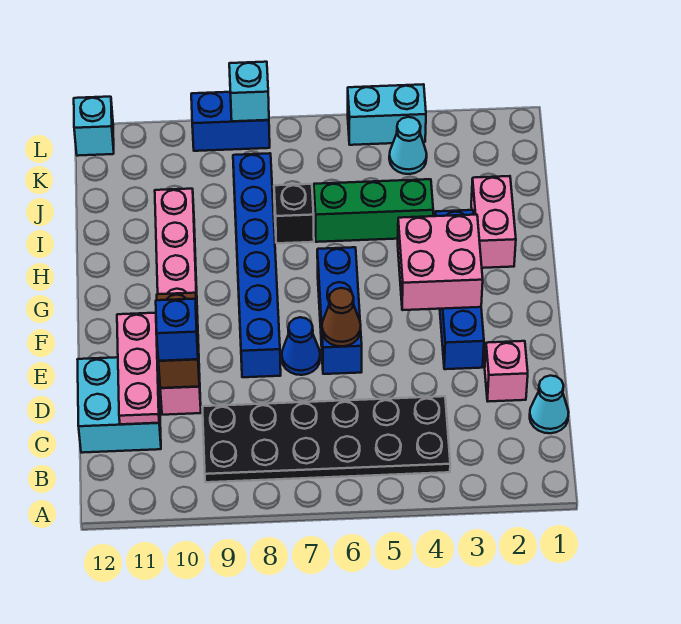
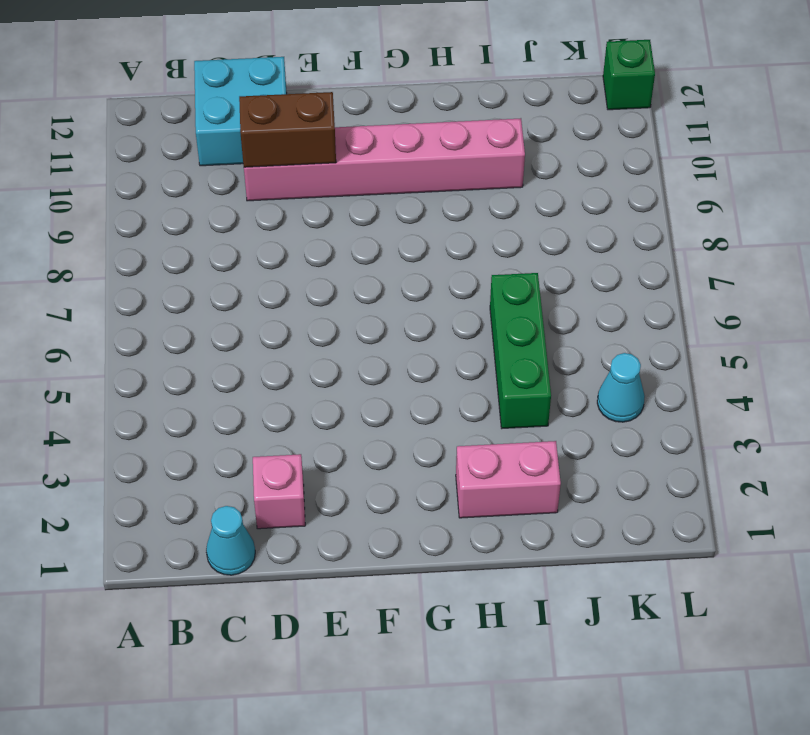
green brick L12 level 1 -> cyan brick L12 level 1
none -> black plate B4:C9 level 1
none -> blue brick E3:H3 level 1
none -> blue brick E6:G6 level 1

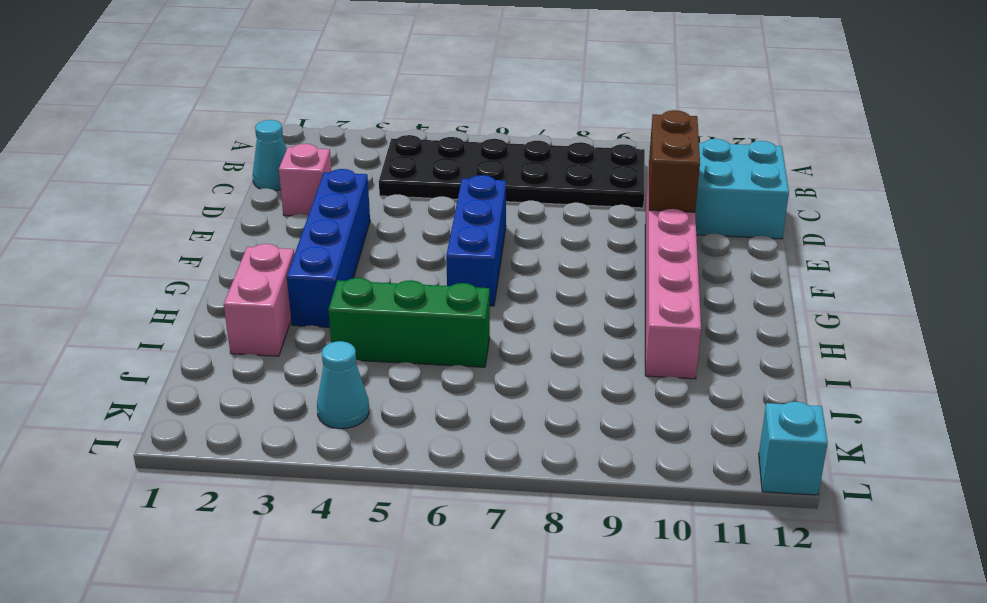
none -> blue cone E7 level 1
none -> blue brick E8:J8 level 1
none -> black brick I7 level 1

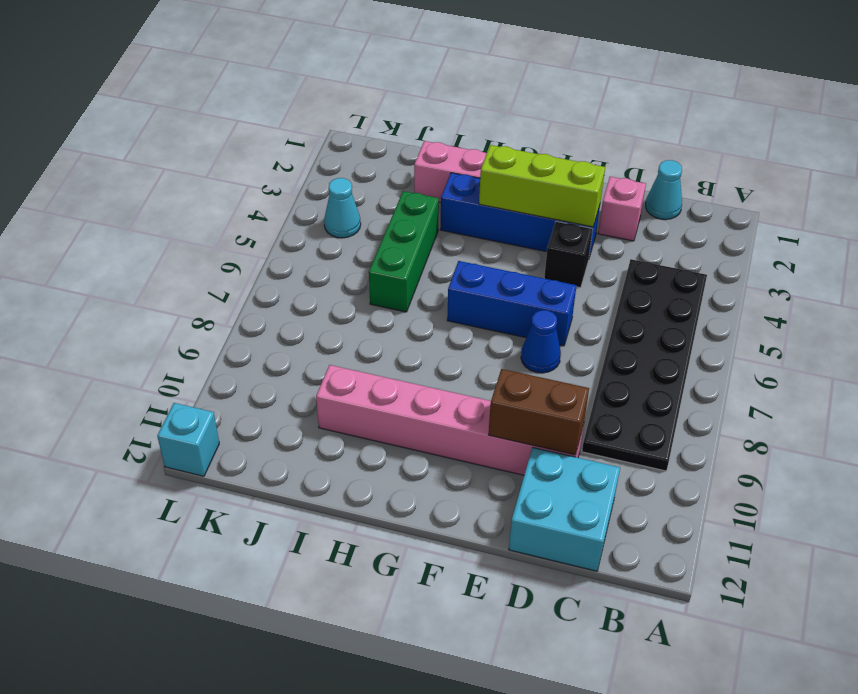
lime brick E3:G3 level 2 -> pink brick F3:G4 level 2
black brick E4 level 1 -> black brick I7 level 1
none -> blue brick E8:J8 level 1
none -> cyan brick L4:L5 level 1
none -> blue brick L8:L9 level 1

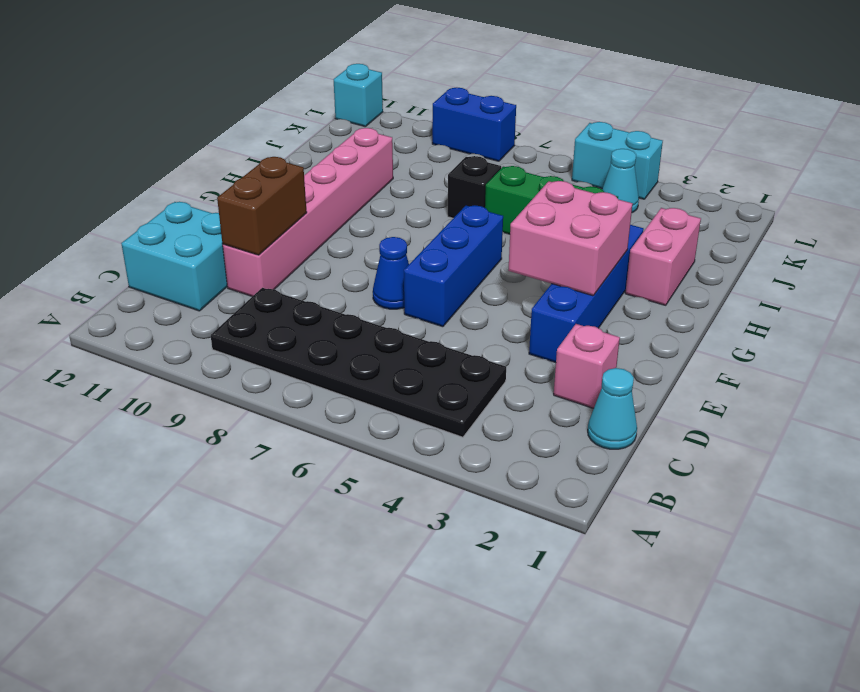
none -> blue brick E8:J8 level 1
none -> pink plate C11:E11 level 2
none -> brown cone E6 level 2

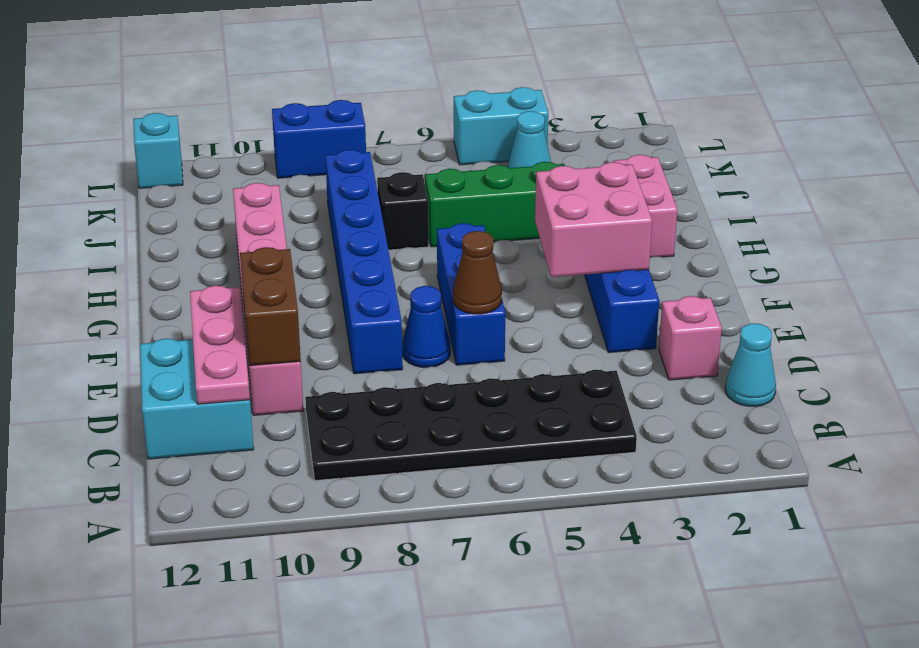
none -> cyan brick L8 level 2
none -> blue brick D10 level 3

